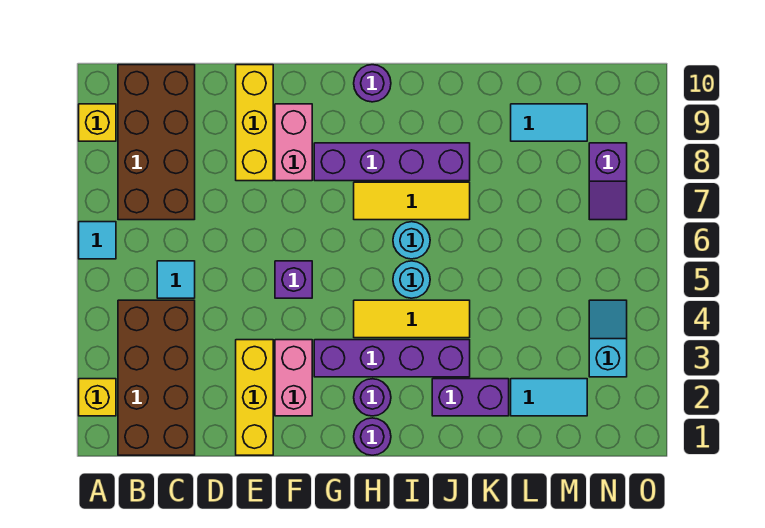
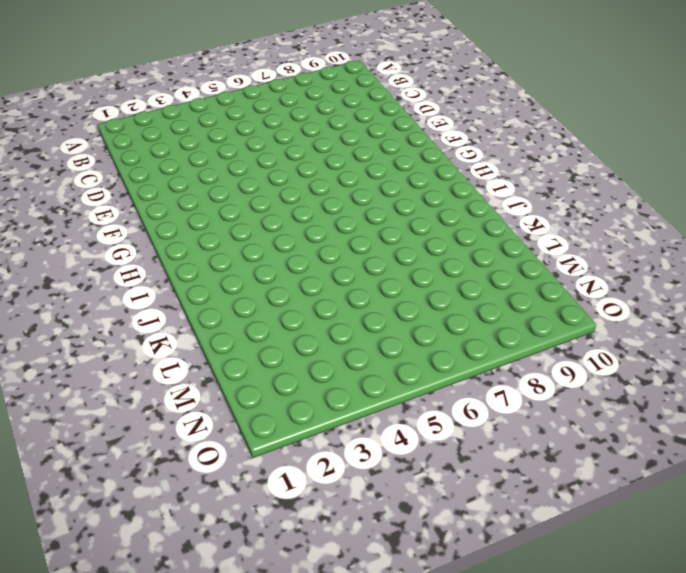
none -> yellow brick A2 level 1
none -> cyan tile A6 level 1
none -> yellow brick A9 level 1

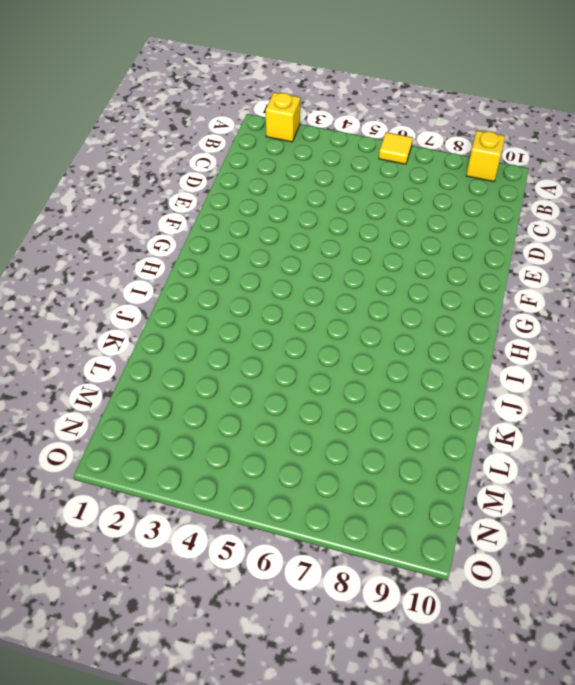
yellow tile A6 level 1 -> cyan tile A6 level 1
none -> brown brick B1:C4 level 1
none -> brown brick B7:C10 level 1
none -> cyan tile C5 level 1

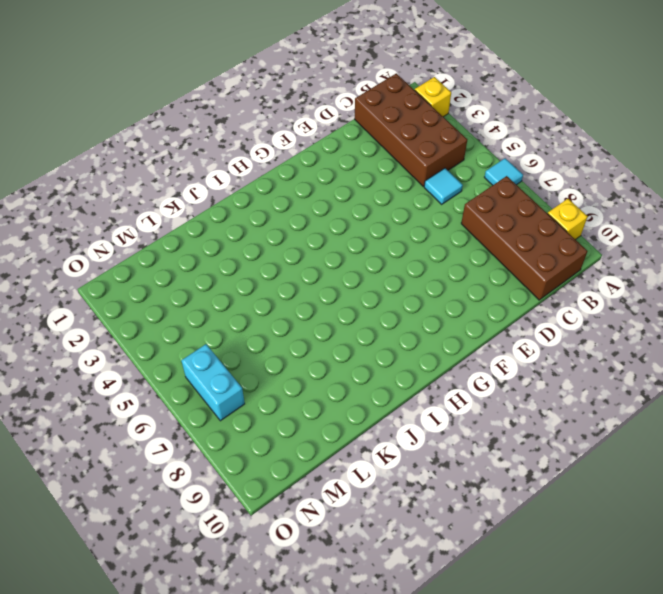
cyan brick N6:N7 level 1 -> purple slope N7:N8 level 1 top 8
none -> yellow brick E1:E3 level 1
none -> yellow brick E8:E10 level 1
none -> pink brick F2:F3 level 1

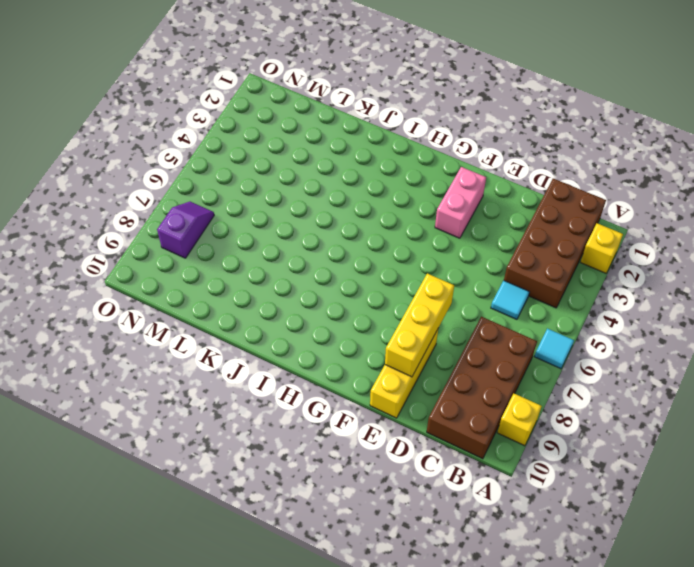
yellow brick E7:E9 level 2 -> yellow brick E1:E3 level 1
none -> purple brick F5 level 1
none -> pink brick F8:F9 level 1
none -> purple brick G3:J3 level 1

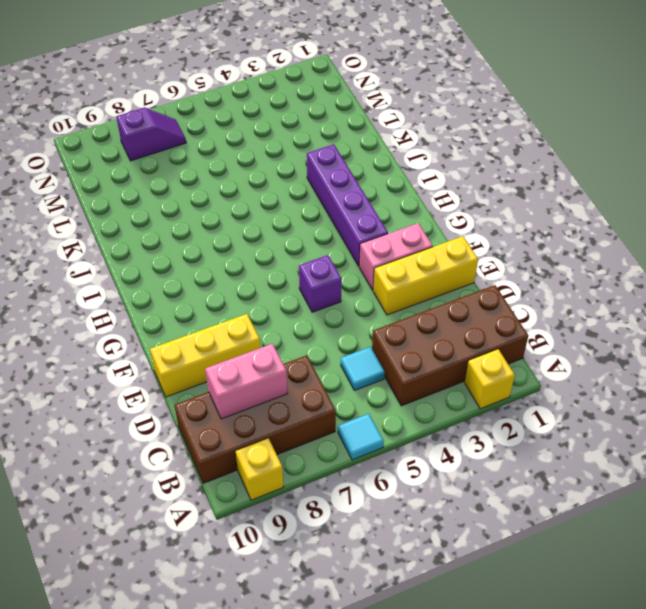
pink brick C8:C9 level 2 -> pink brick F8:F9 level 1
none -> purple brick G8:J8 level 1
none -> purple round brick H1 level 1
none -> purple round brick H2 level 1

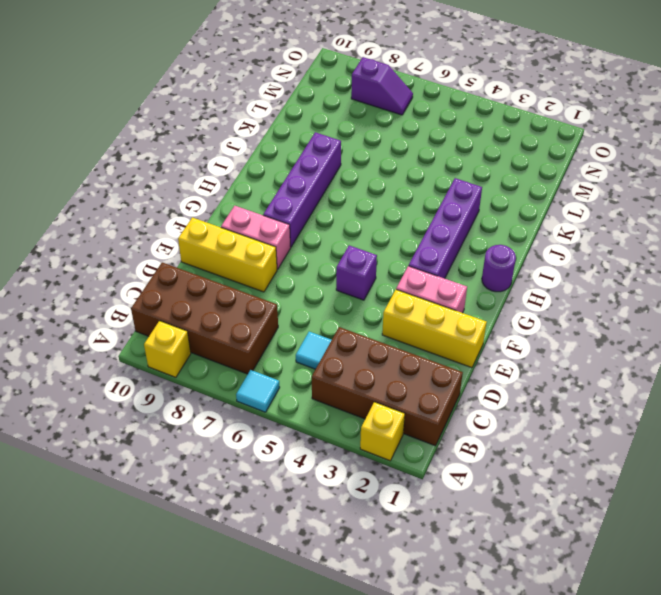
none -> purple round brick H2 level 1
none -> yellow tile H4:J4 level 1
none -> yellow tile H7:J7 level 1

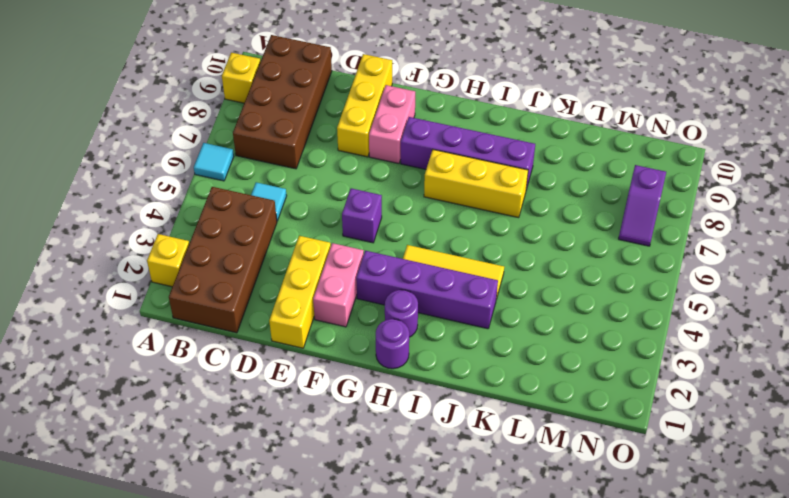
yellow brick H7:J7 level 1 -> yellow tile H7:J7 level 1
none -> purple round brick H10 level 1
none -> cyan round brick I5 level 1
none -> cyan round brick I6 level 1

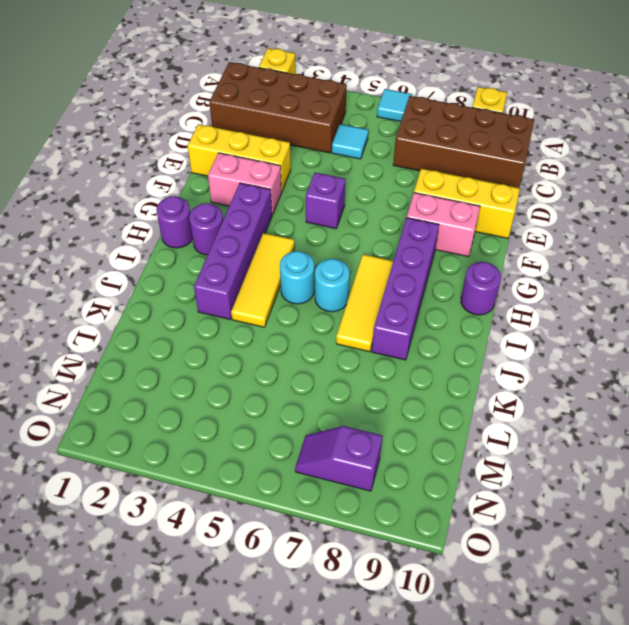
none -> purple brick J2:K2 level 1
none -> cyan tile L2:M2 level 1
none -> cyan tile L9:M9 level 1

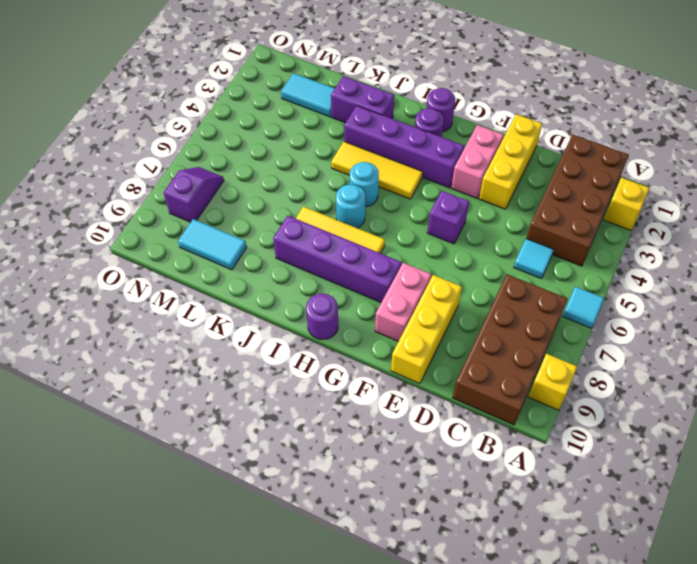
none -> cyan slope N3:N4 level 1 top 3

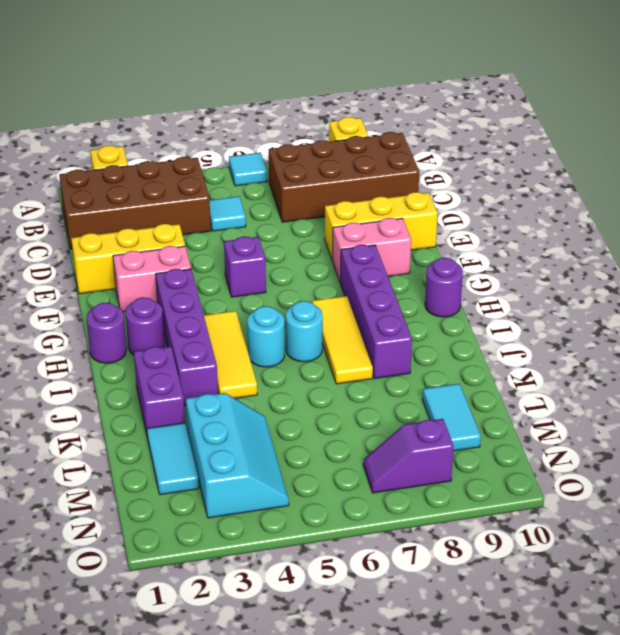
cyan slope L3:N4 level 1 top 3 -> cyan slope N3:N4 level 1 top 3

